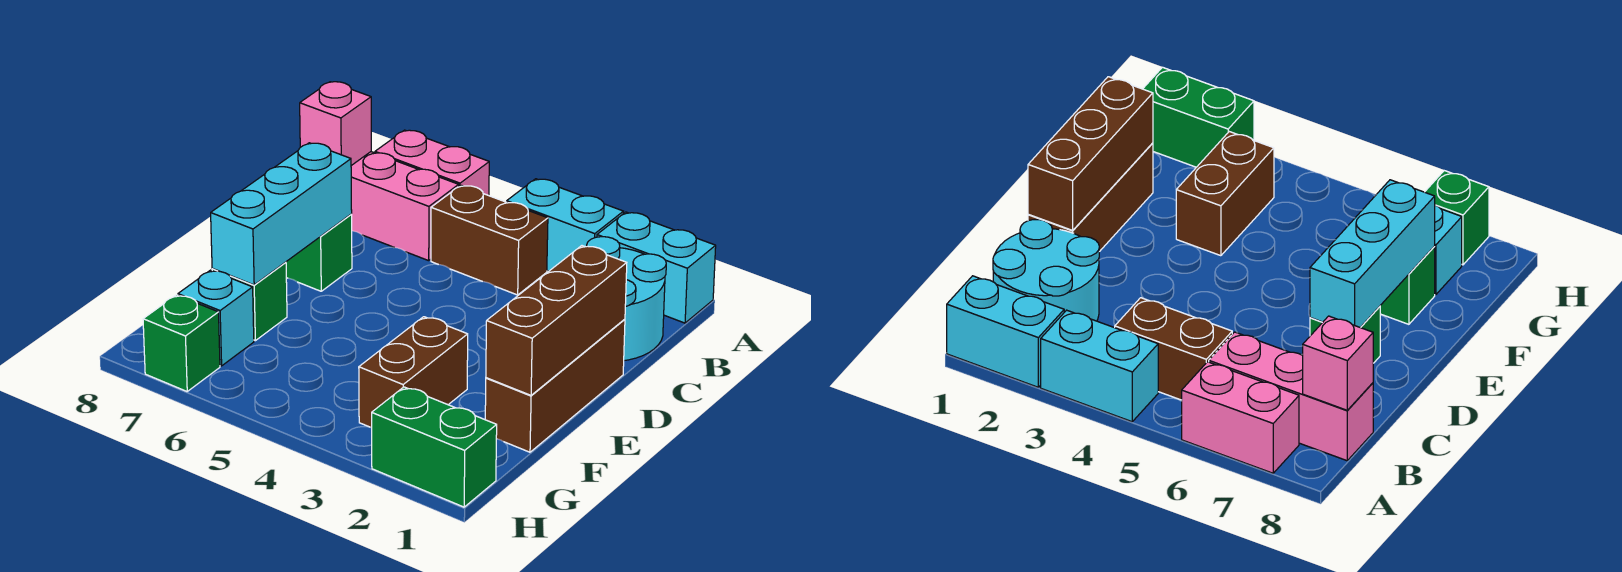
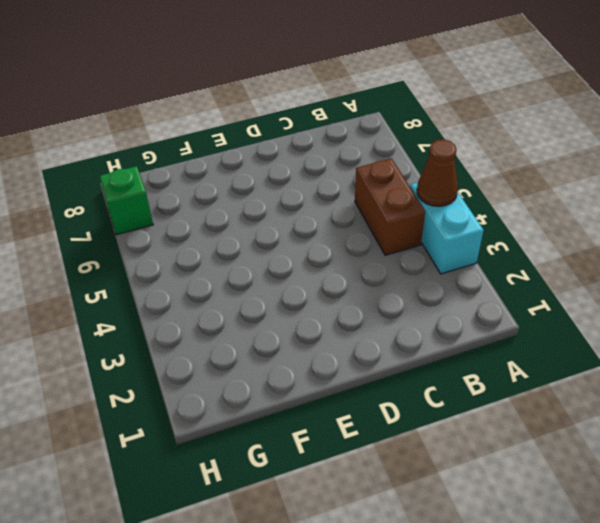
brown cone A4 level 2 -> none
none -> cyan brick A1:A2 level 1
none -> pink brick A6:A7 level 1
none -> cyan round brick B1:C2 level 1

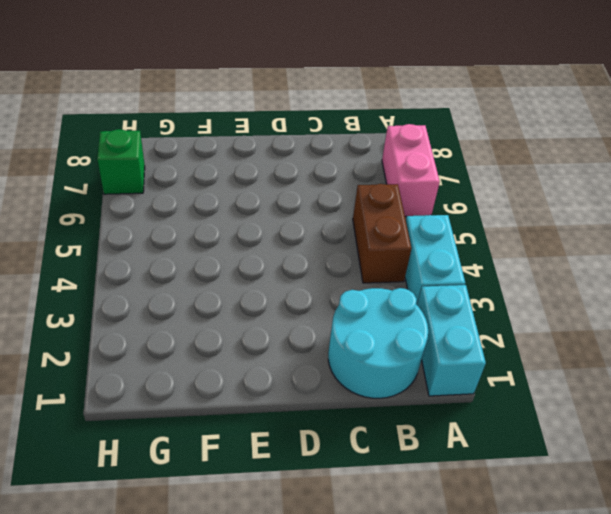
none -> pink brick B6:B8 level 1
none -> brown brick D1:F1 level 1
none -> green brick D7 level 1

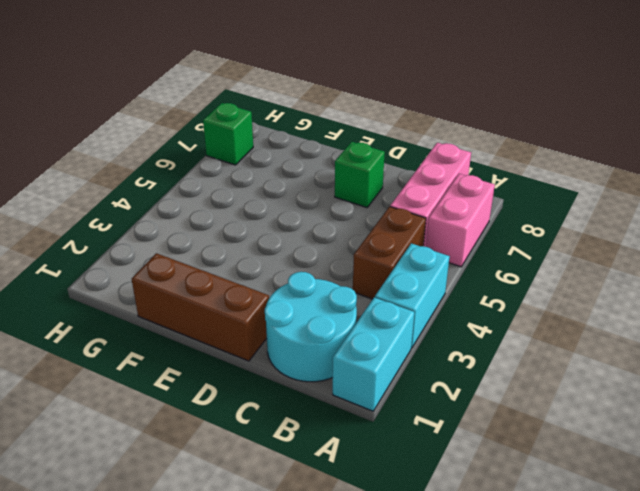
none -> brown brick F3:G3 level 1
none -> green brick F7 level 1
none -> cyan brick G7 level 1

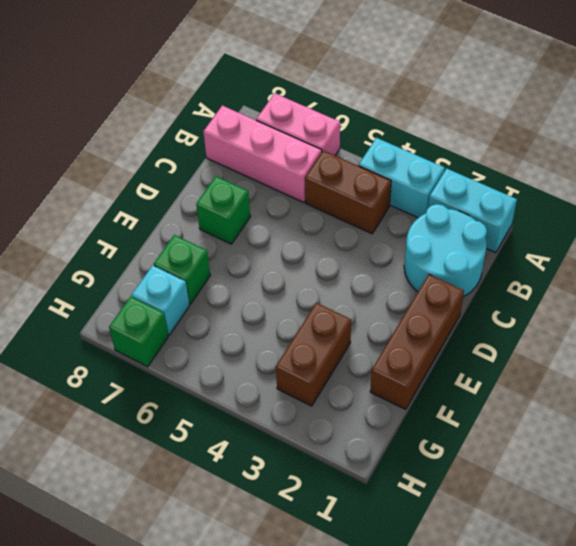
none -> green brick H1:H2 level 1
none -> pink brick B8 level 2
none -> brown brick D1:F1 level 2

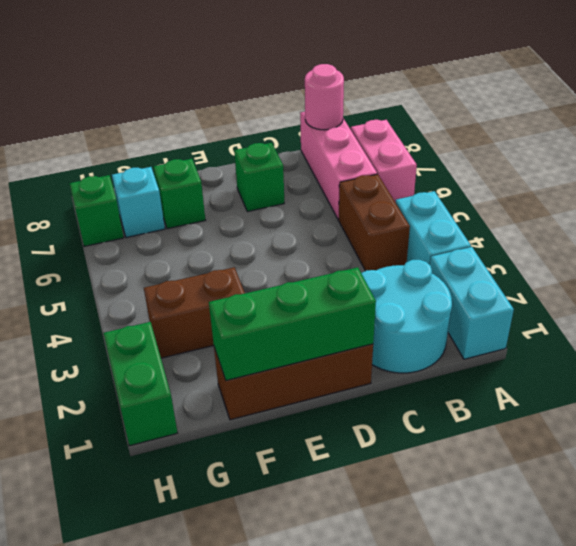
pink round brick B8 level 2 -> pink brick B8 level 2
green brick D1:F1 level 2 -> brown brick D1:F1 level 2
none -> cyan brick D7:F7 level 2

